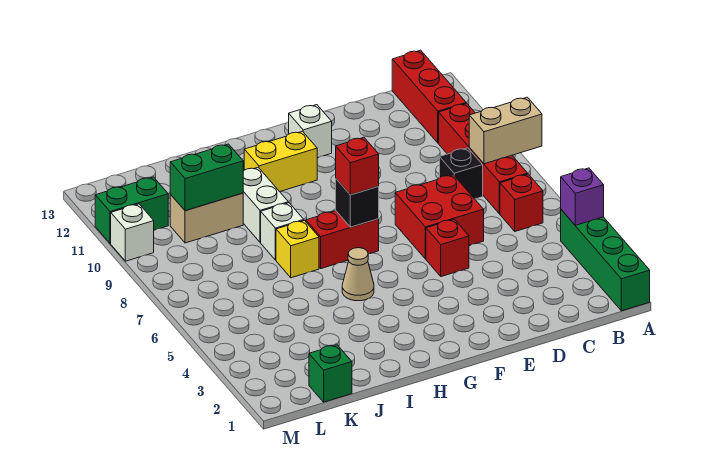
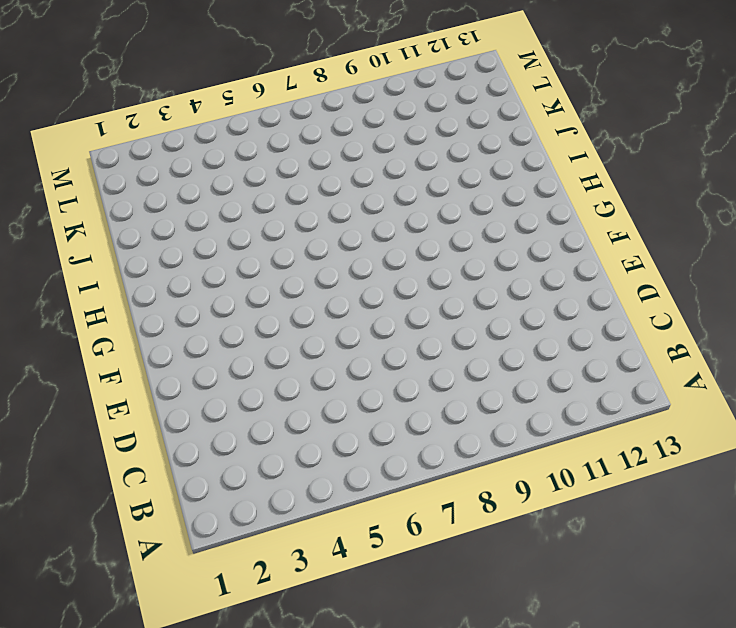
none -> green brick A1:A4 level 1
none -> red brick B6 level 1
none -> red brick B7:B10 level 1

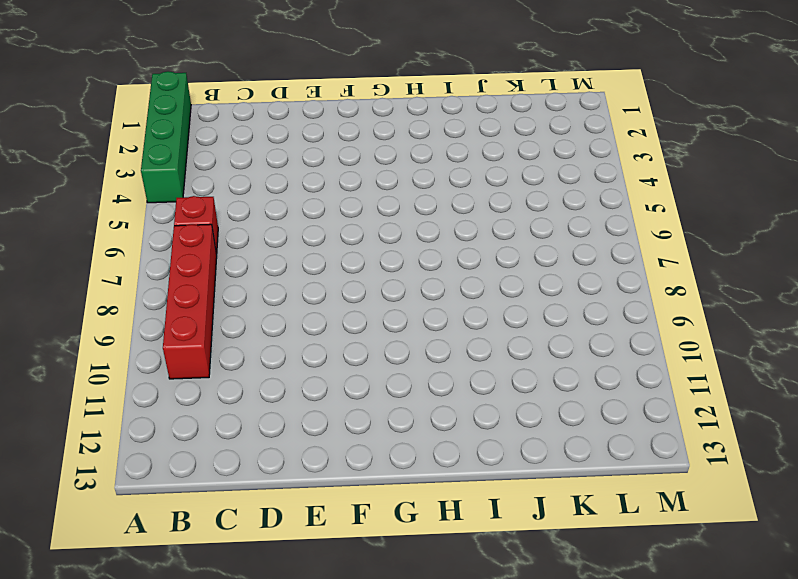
none -> red brick B11:B13 level 1
none -> black brick C8 level 1
none -> red brick D6:E7 level 1

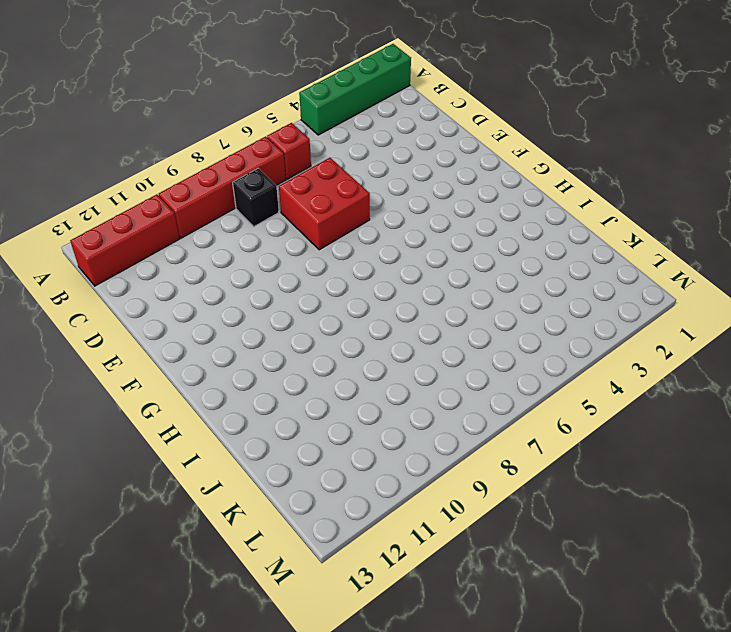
none -> red brick E5 level 1
none -> white brick F12 level 1
none -> red brick G7:H7 level 1

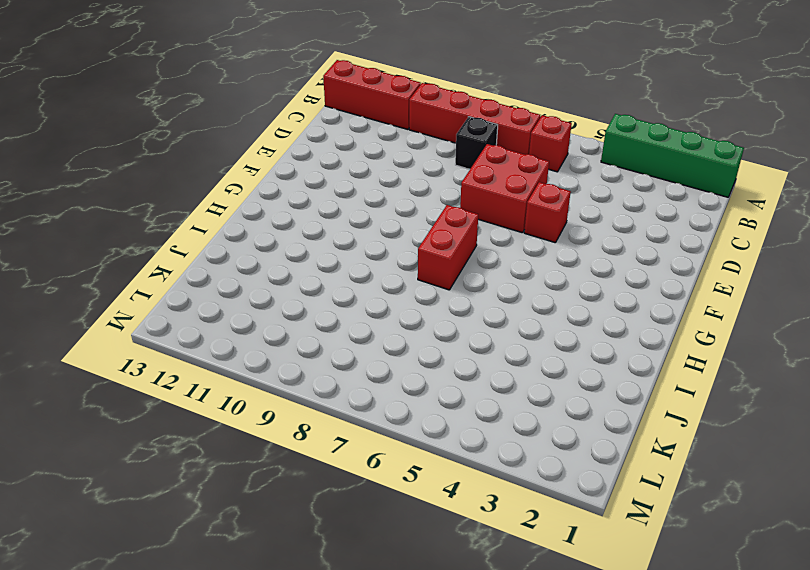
none -> white brick F12 level 1
none -> yellow brick G11:H11 level 1
none -> tan cone H5 level 1

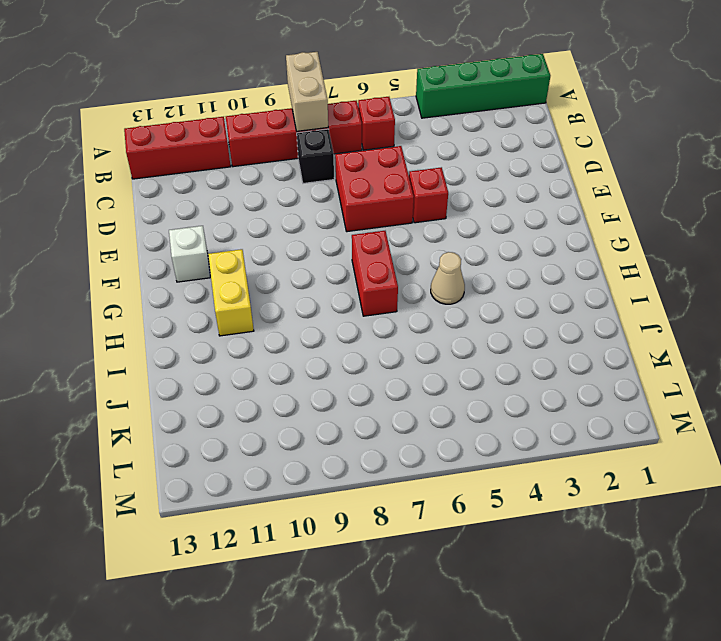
none -> yellow brick I7 level 1
none -> white brick I8 level 1
none -> white brick I9:I10 level 1

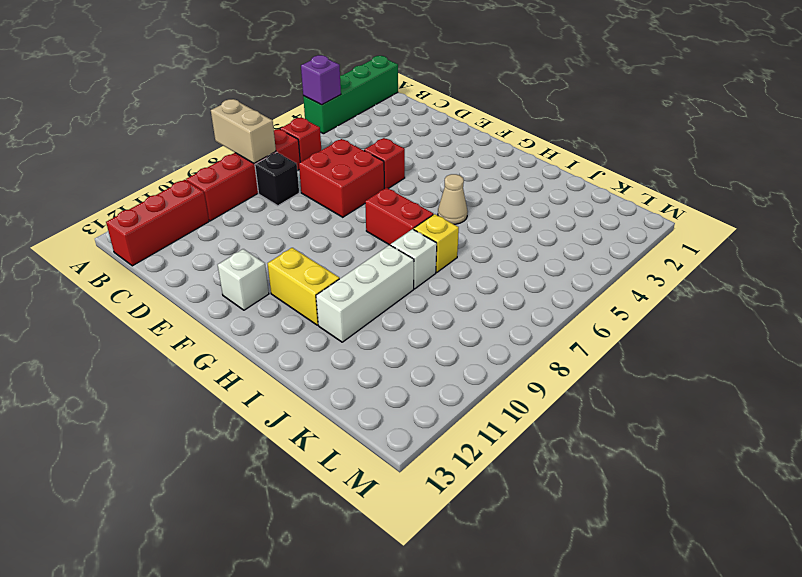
white brick I9:I11 level 1 -> white brick I9:I10 level 1
none -> tan brick J10:K10 level 1
none -> green brick K1 level 1
none -> green brick L11:M11 level 1

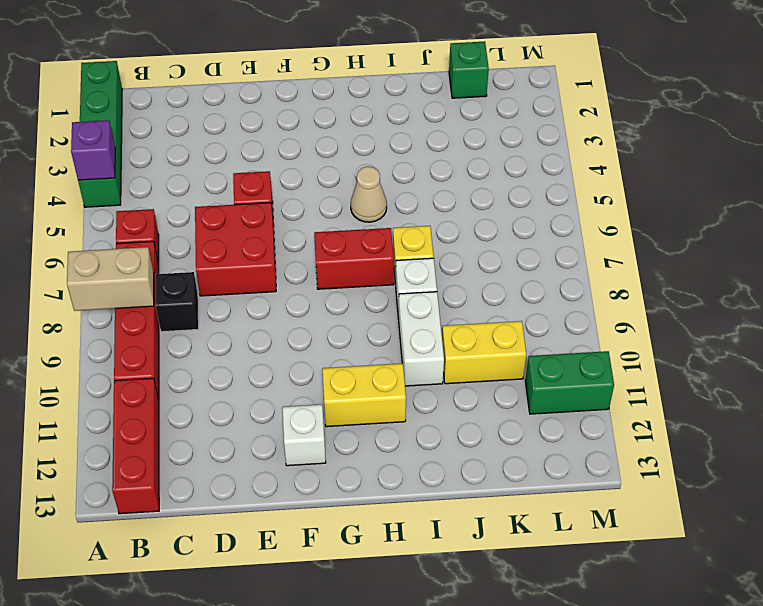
yellow brick J10:K10 level 1 -> tan brick J10:K10 level 1
none -> white brick M10 level 1
none -> black brick G7 level 2
none -> green brick J10:K10 level 2

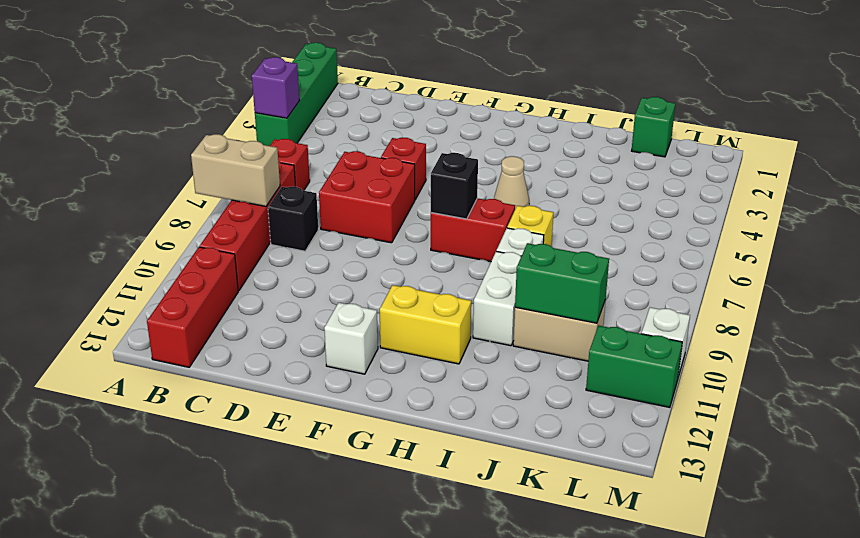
none -> red brick G7 level 3

